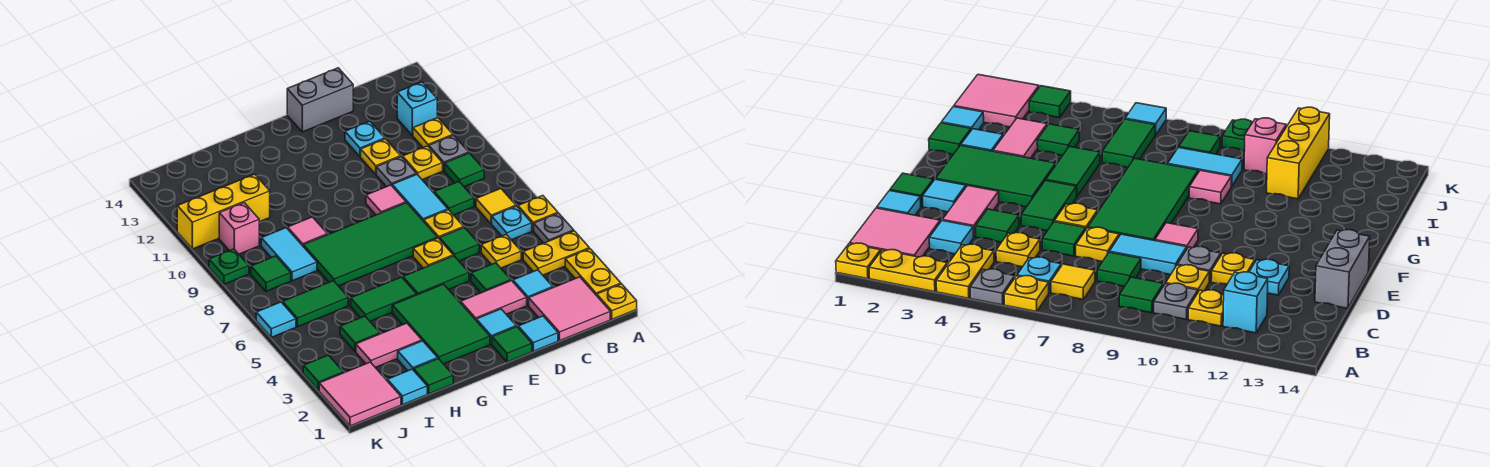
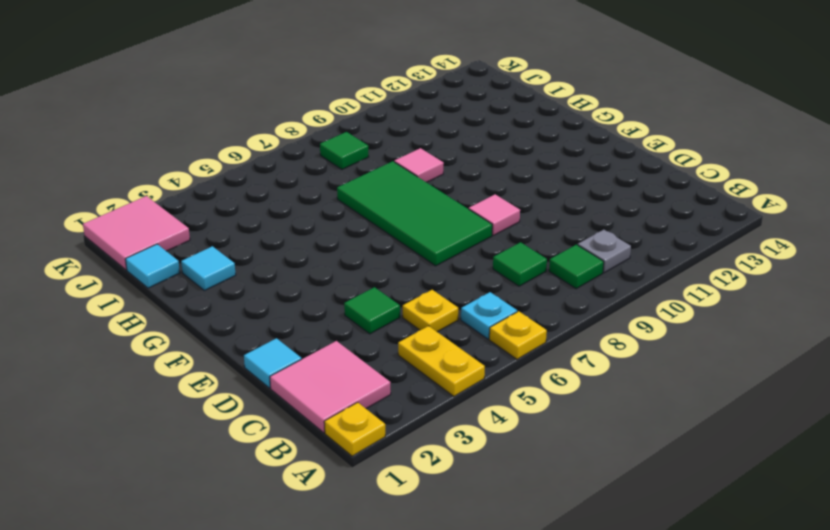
none -> yellow plate A2:A3 level 1
none -> grey plate A5 level 1
none -> yellow tile B7 level 1
none -> yellow plate B11 level 1

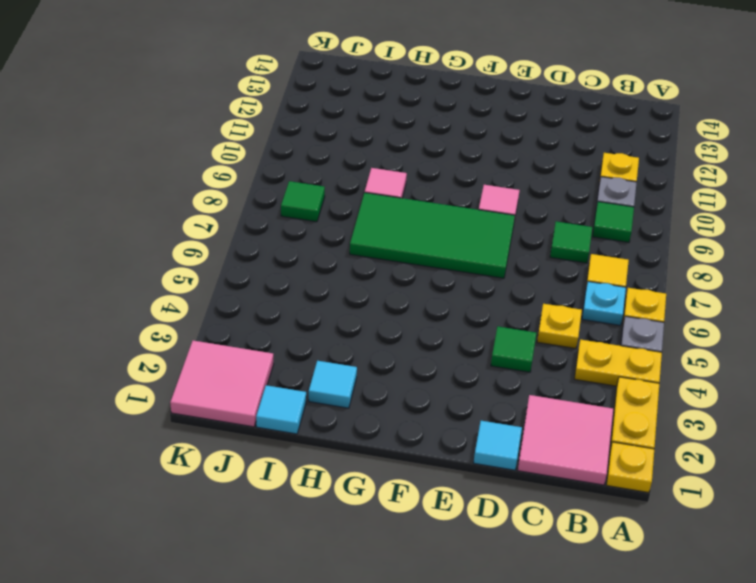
none -> cyan brick B12 level 1
none -> cyan tile C3 level 1
none -> yellow plate C10 level 1
none -> pink tile D3:E3 level 1

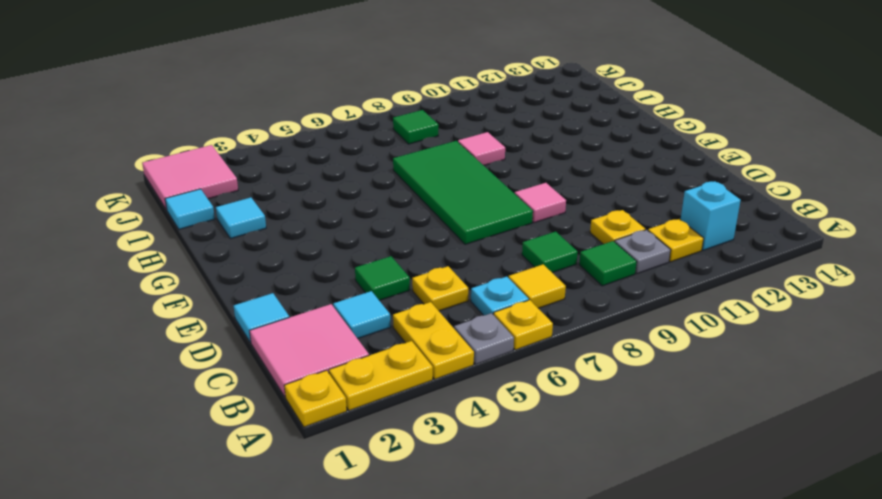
none -> pink tile D3:E3 level 1
none -> green tile D6 level 1
none -> yellow plate D7 level 1
none -> cyan tile D8:D9 level 1

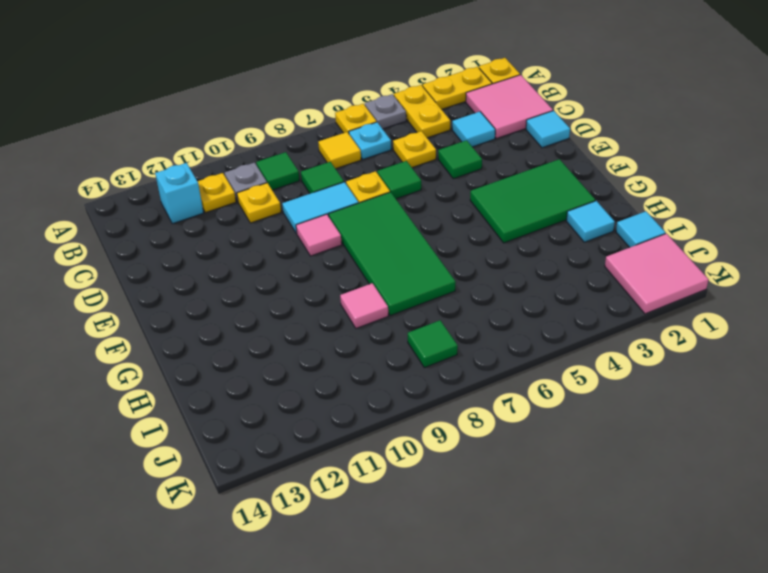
none -> pink tile D3:E3 level 1
none -> grey plate D10 level 1
none -> yellow plate D11 level 1
none -> cyan plate D12 level 1

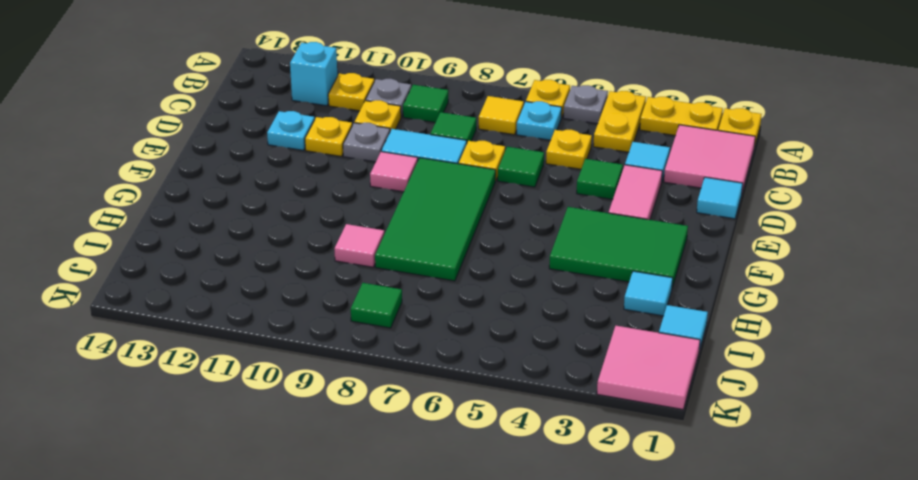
none -> grey brick D14:E14 level 1
none -> green tile E1 level 1
none -> cyan tile E2 level 1
none -> green tile E5:F5 level 1

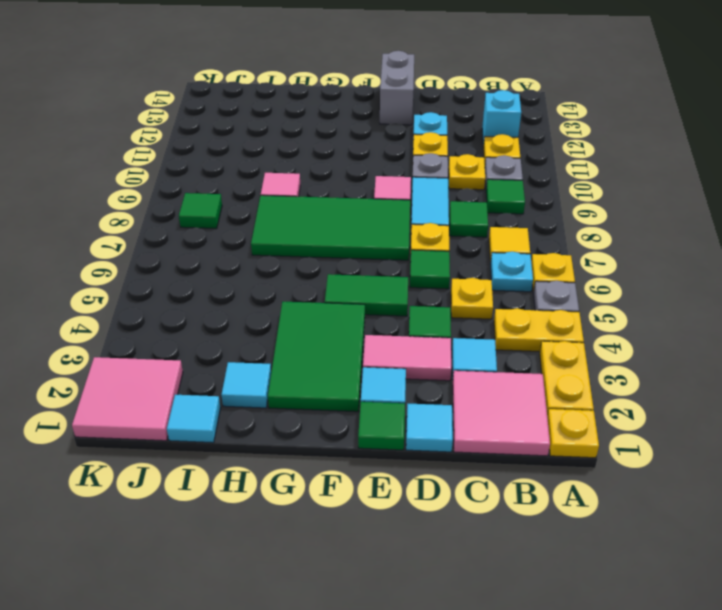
grey brick E13:E14 level 1 -> grey brick D14:E14 level 1
none -> yellow plate E6 level 1
none -> green tile G5:H5 level 1
none -> green tile H1 level 1
none -> pink tile H3:I3 level 1

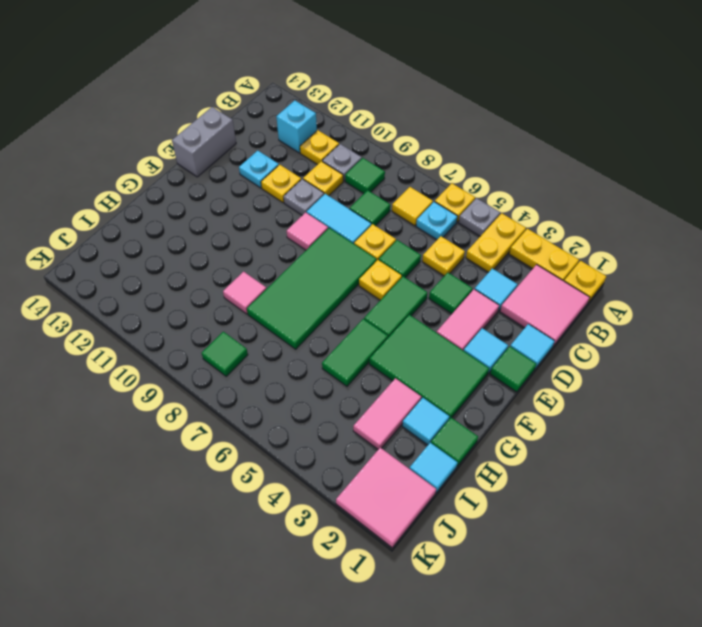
none -> green tile I4 level 1
none -> green tile I6:J6 level 1
none -> cyan tile I8:I9 level 1
none -> yellow brick I11:K11 level 1

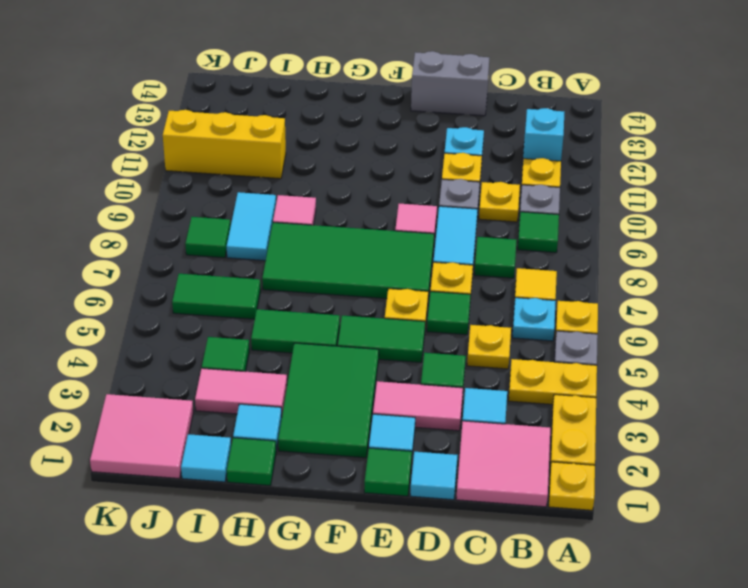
none -> pink brick J10 level 1
none -> green tile K3 level 1
none -> cyan tile K6 level 1
none -> green plate K9 level 1

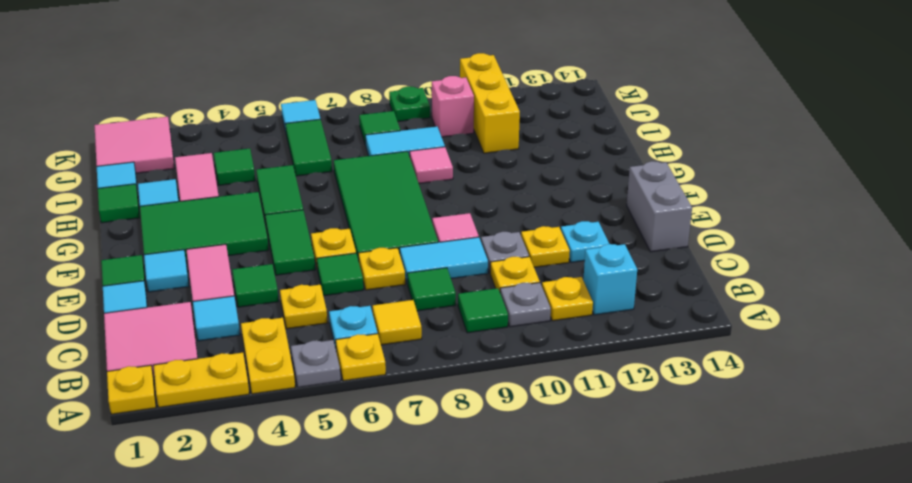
none -> green tile K3 level 1

